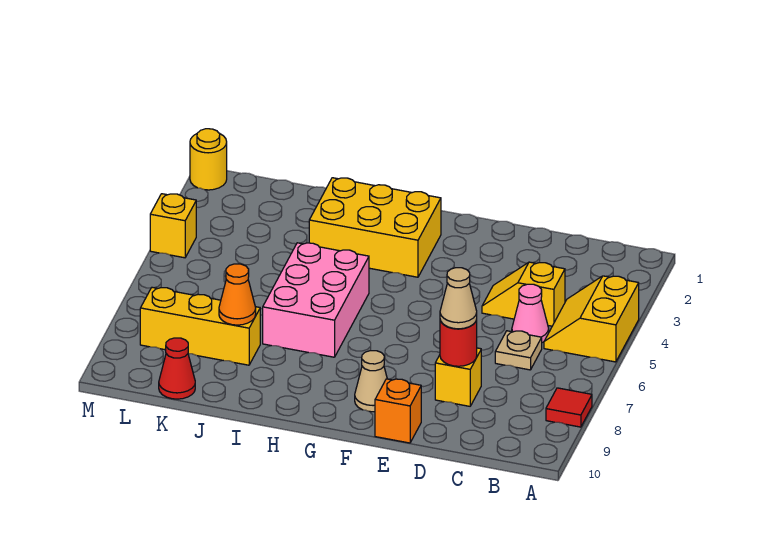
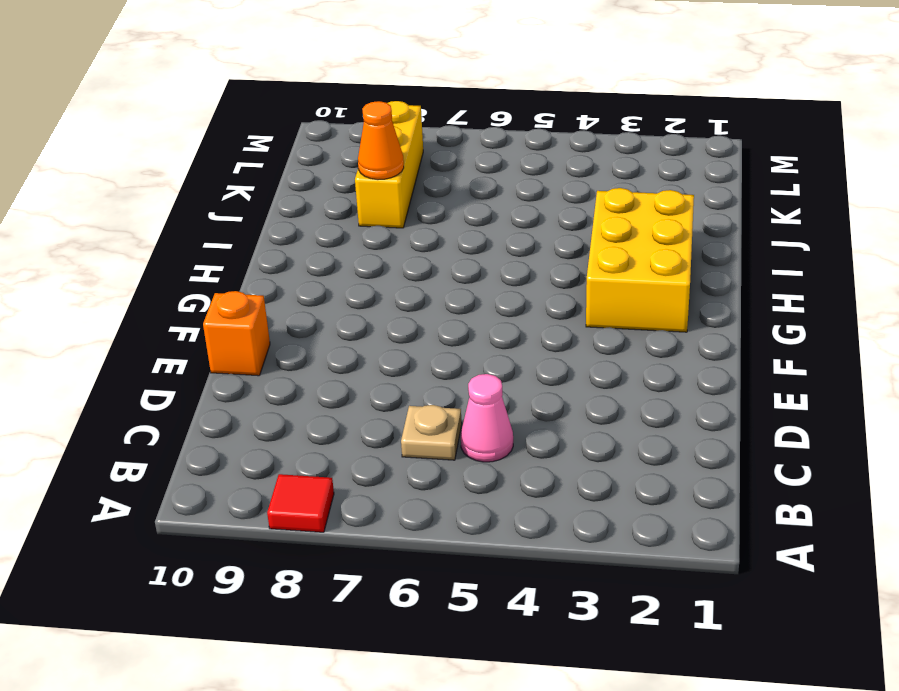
none -> yellow slope A4:B5 level 1 top A
none -> yellow slope C4:D4 level 1 top C
none -> yellow brick D8 level 1

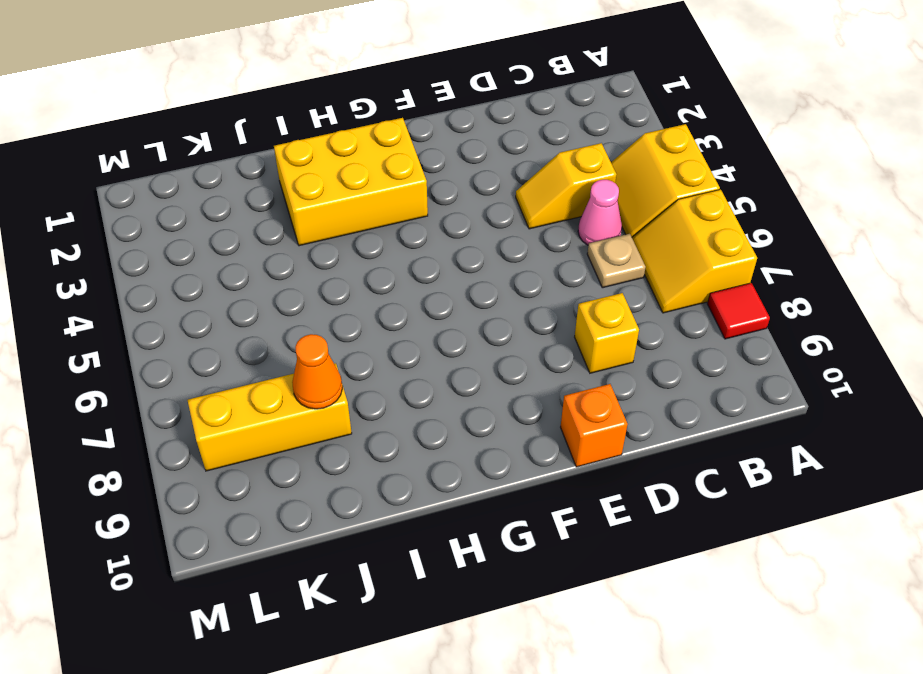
yellow slope A6:B7 level 1 top A -> none
none -> tan cone F9 level 1
none -> pink brick H5:I7 level 1
none -> red cone K10 level 1

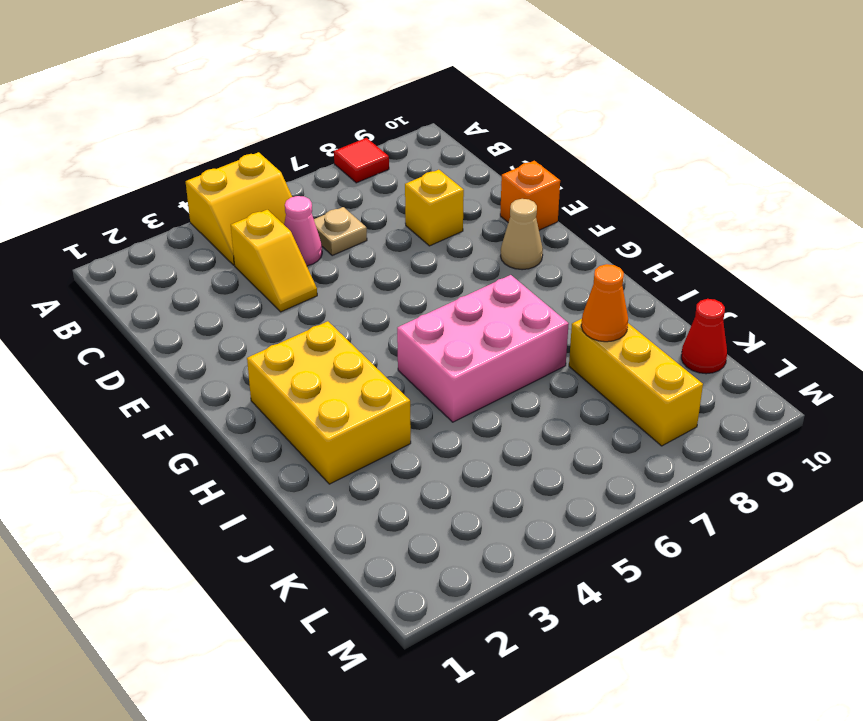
none -> yellow round brick M1 level 1
none -> yellow brick M4 level 1
none -> red round brick D8 level 2

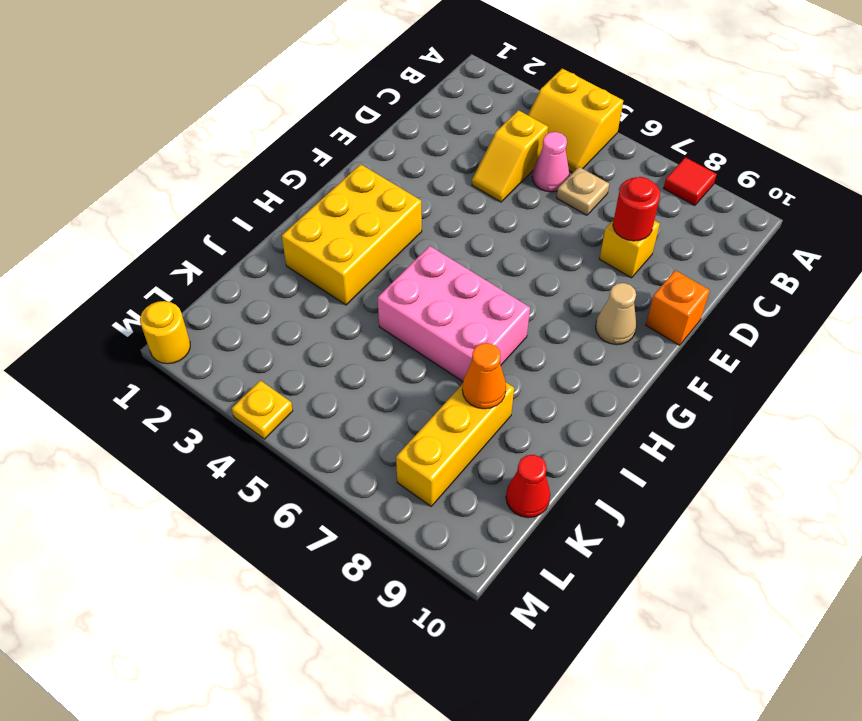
yellow plate M4 level 1 -> yellow brick M4 level 1
none -> tan cone D8 level 3

